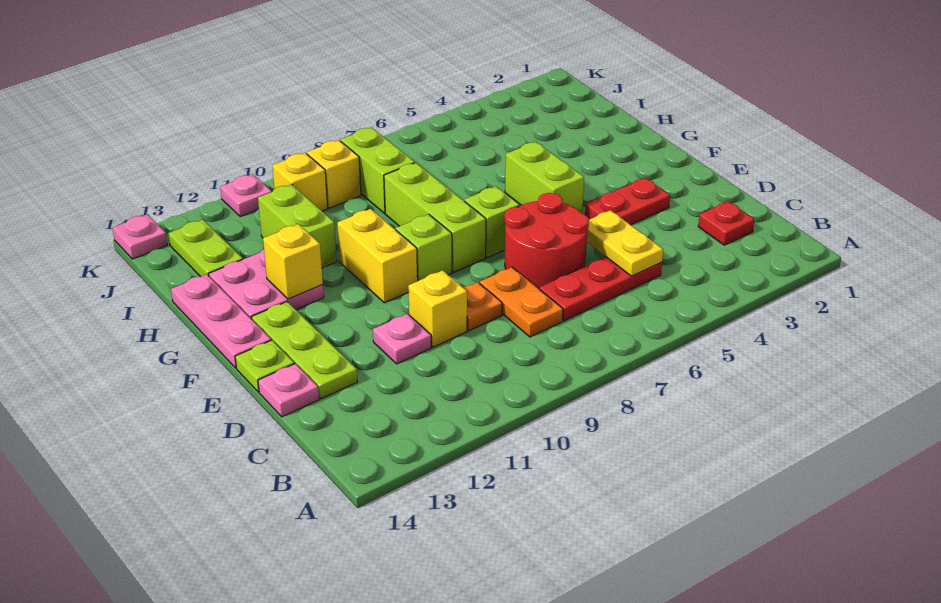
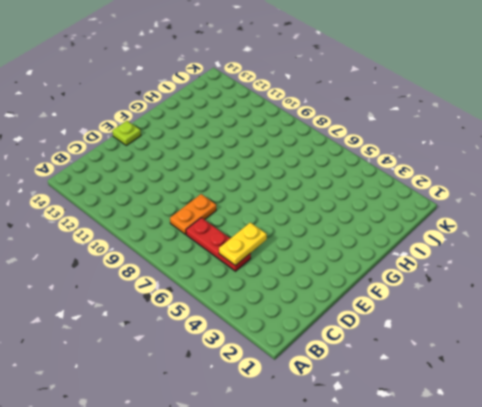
none -> red plate C2 level 1
none -> red round brick D6:E7 level 1
none -> orange plate D9 level 1

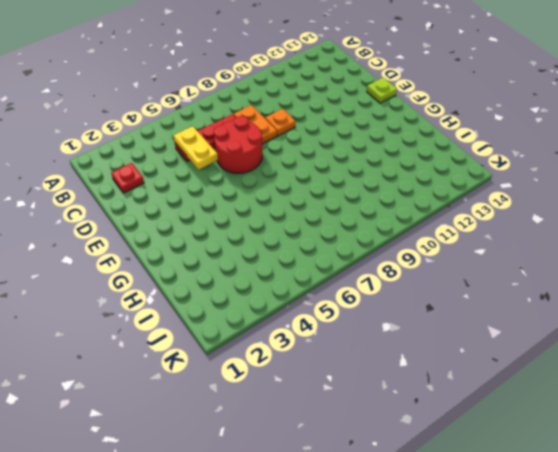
none -> yellow brick D10 level 1
none -> pink plate D11 level 1
none -> lime plate D13:F13 level 1

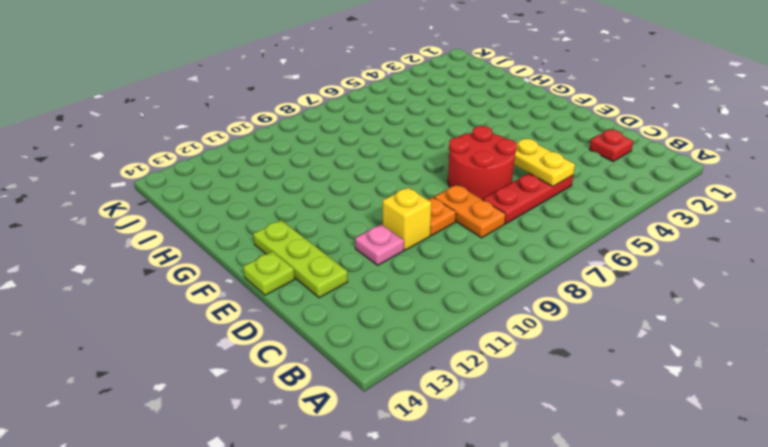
none -> pink plate D14 level 1
none -> red plate E3:E4 level 1
none -> lime brick F5:G5 level 1

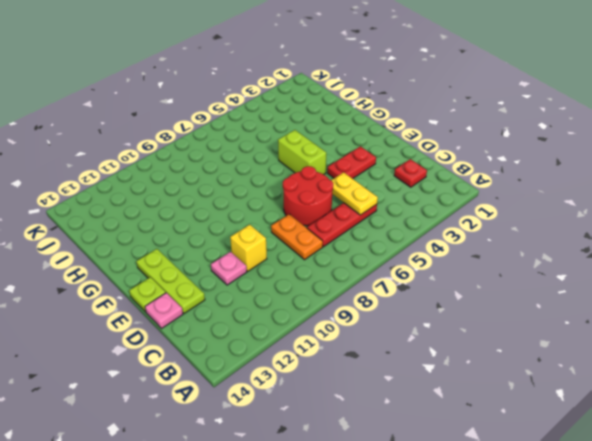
none -> orange plate D9 level 1
none -> lime brick F7 level 1
none -> lime brick F8:H8 level 1

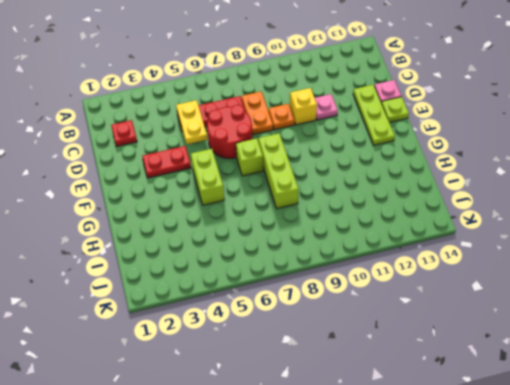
none -> lime brick F9 level 1
none -> yellow brick F10:G10 level 1
none -> pink plate F14:H14 level 1

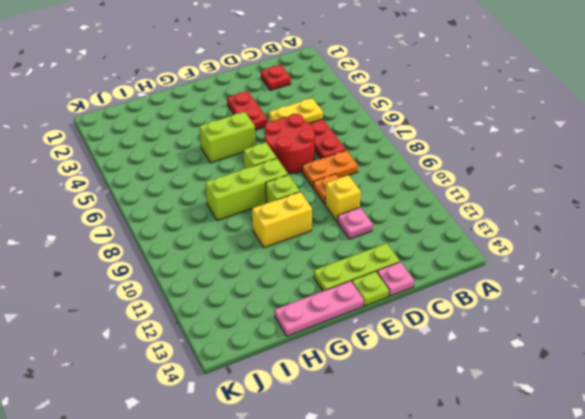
none -> pink plate G12:H13 level 1
none -> lime brick H11:I11 level 1
none -> lime brick I8:J8 level 1

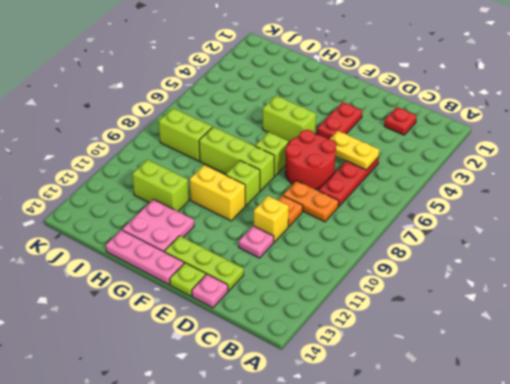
none -> lime plate I13:J13 level 1
none -> yellow brick J9 level 1
none -> yellow brick J10 level 1

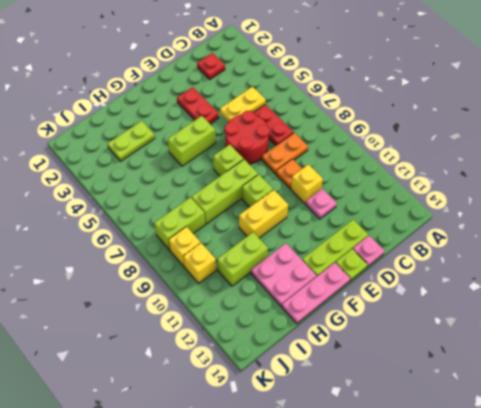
lime plate H3:I3 level 1 -> lime plate I13:J13 level 1
none -> pink plate K11 level 1
none -> pink plate K14 level 1
none -> yellow brick G12 level 2

